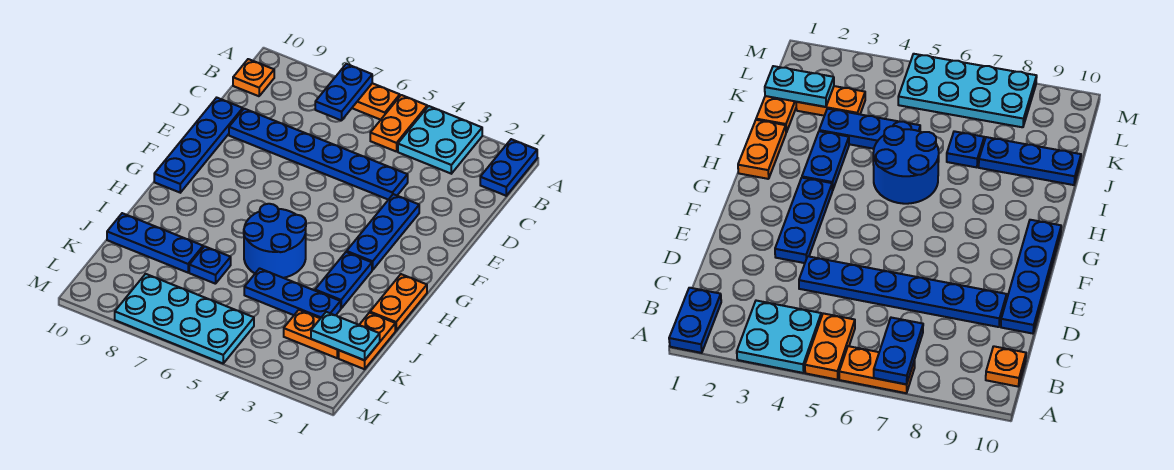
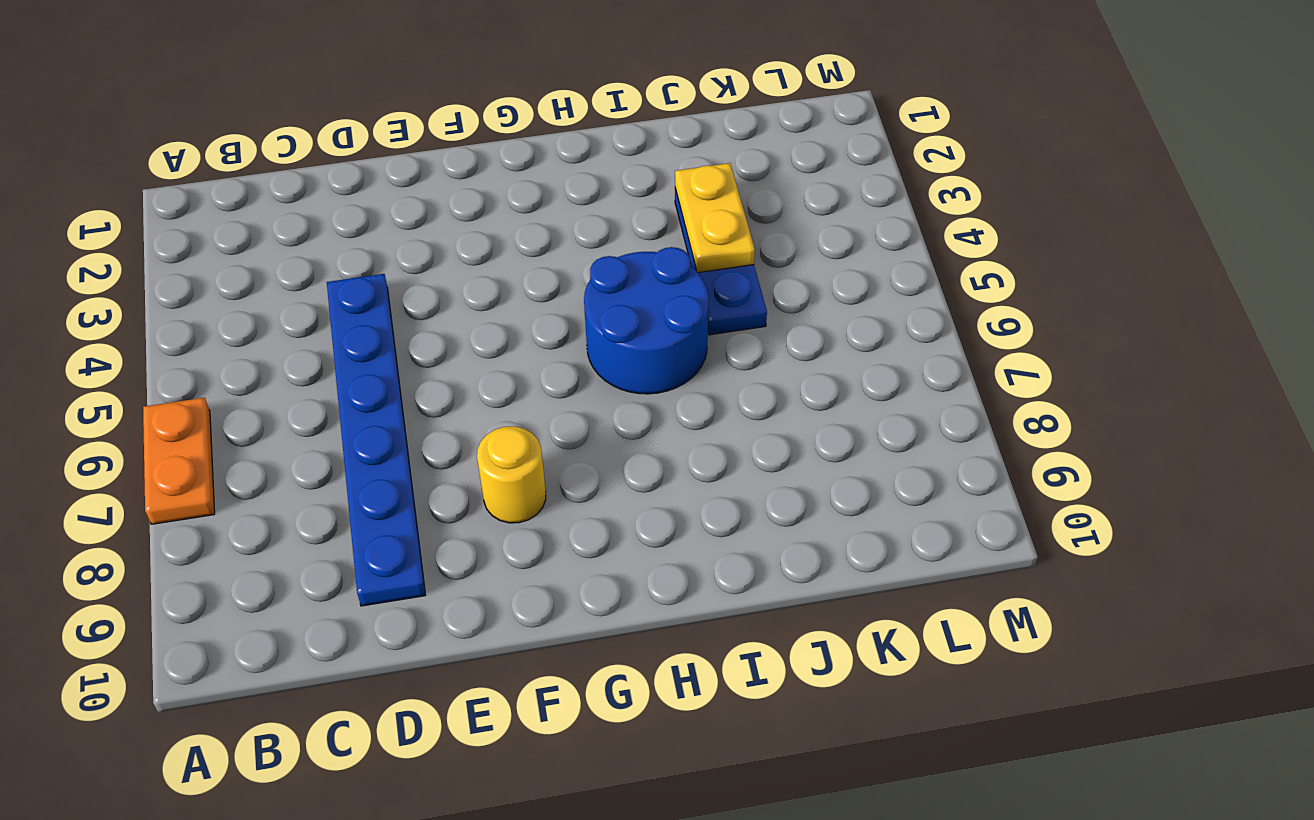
yellow round brick F8 level 1 -> none
yellow plate J3:J4 level 2 -> none
none -> blue plate A1:B1 level 1
none -> cyan plate A3:B4 level 1
none -> orange plate A5:B5 level 1

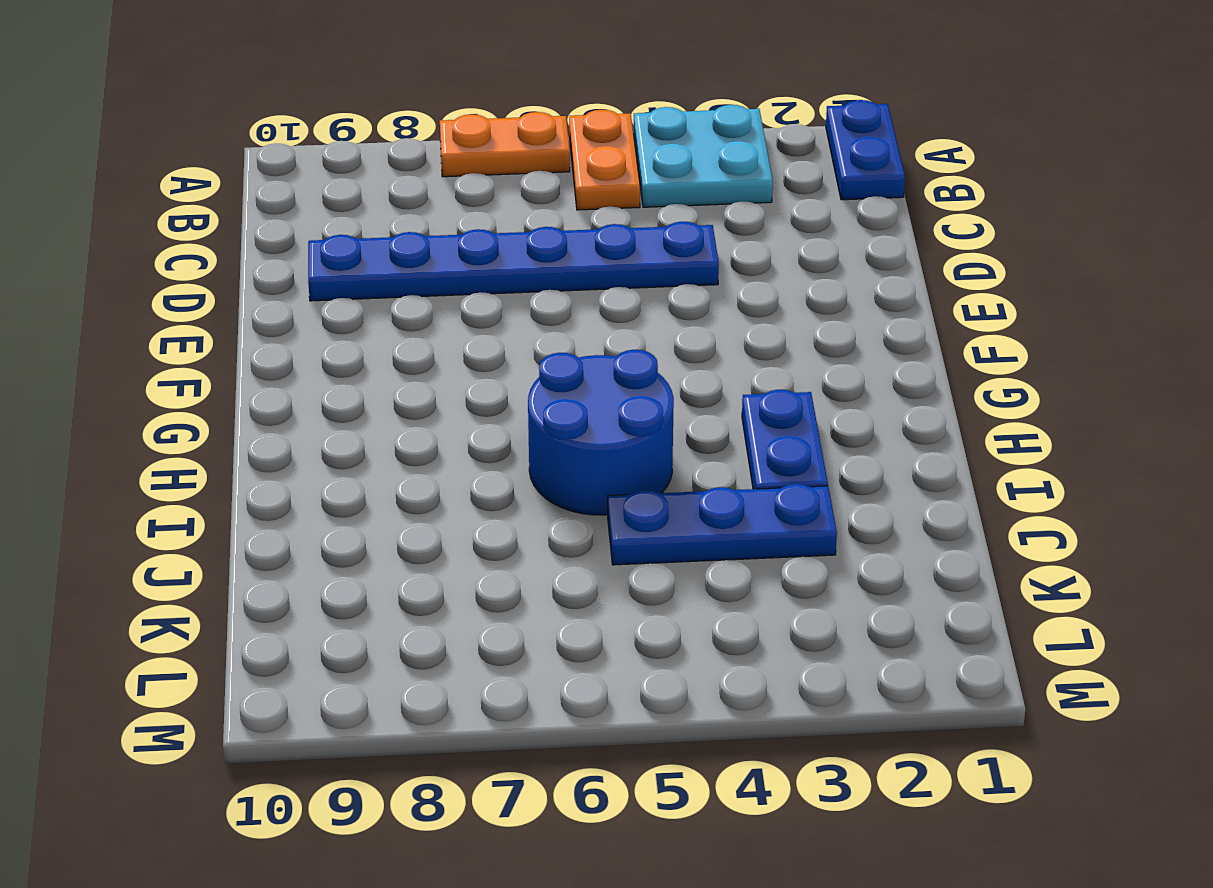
none -> orange plate B10 level 1
none -> blue plate D10:G10 level 1
none -> blue plate E3:G3 level 1

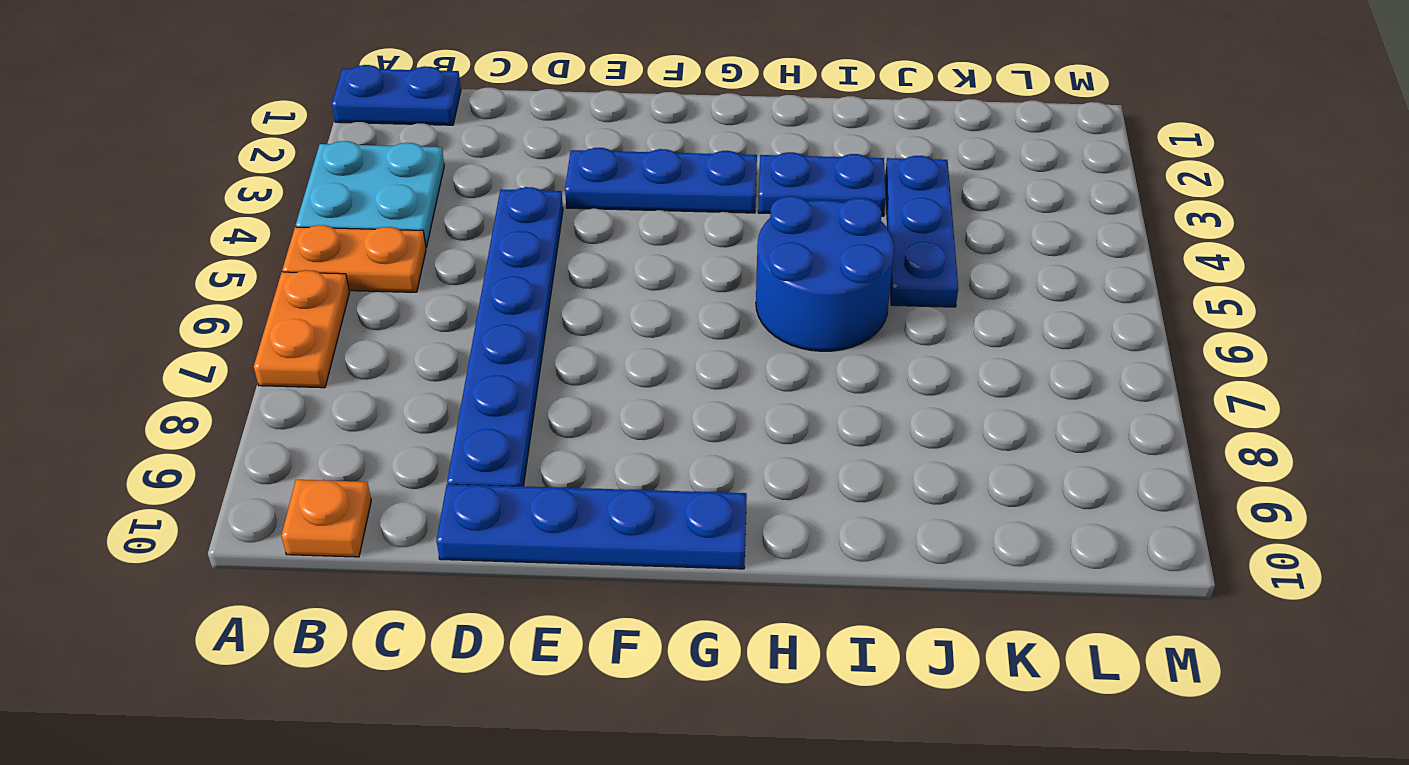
none -> orange plate H1:I1 level 1
none -> orange plate J1:K1 level 1
none -> blue plate J7 level 1

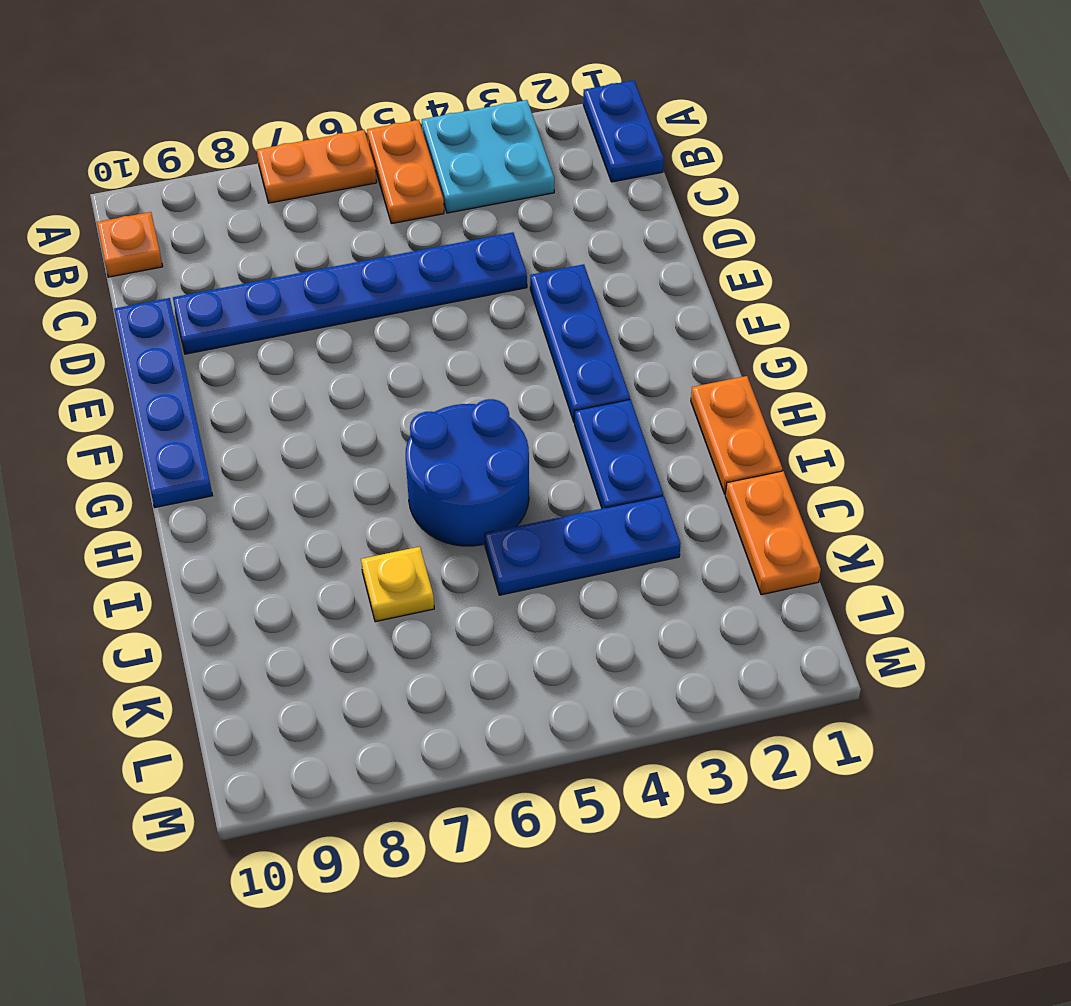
yellow plate J7 level 1 -> blue plate J7 level 1
none -> blue plate J8:J10 level 1
none -> orange plate K2:K3 level 1
none -> cyan plate L5:M8 level 1

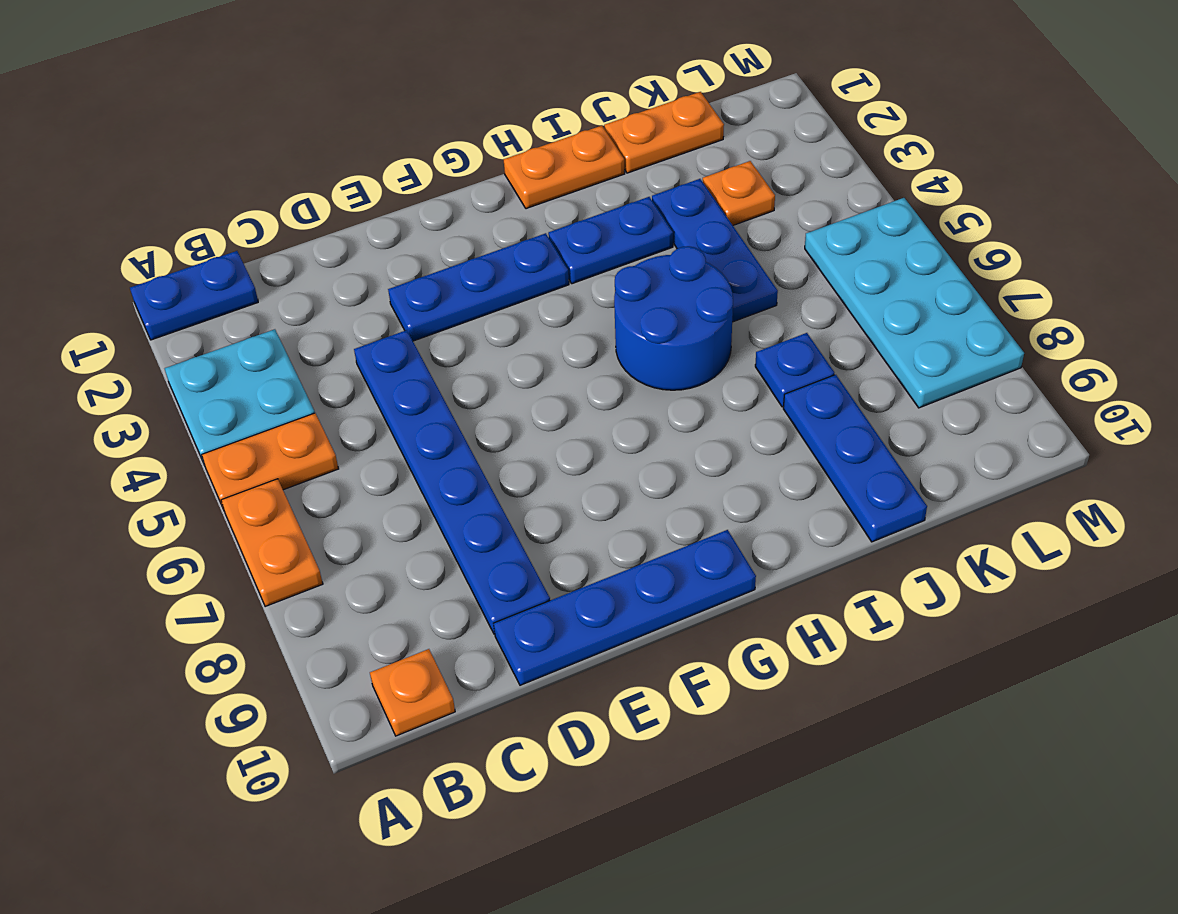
orange plate K3 level 1 -> orange plate K2:K3 level 1
none -> blue plate A7:B7 level 2
none -> cyan plate K1:K2 level 2

